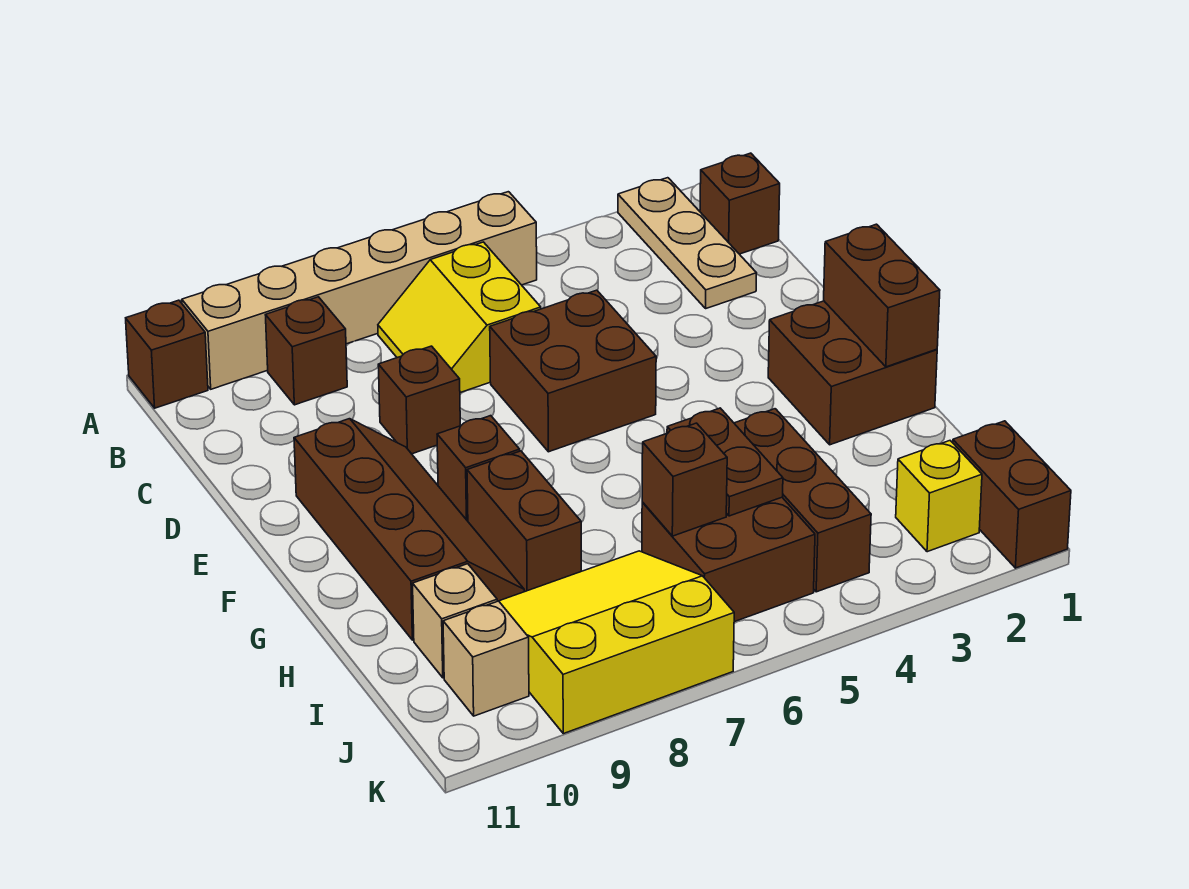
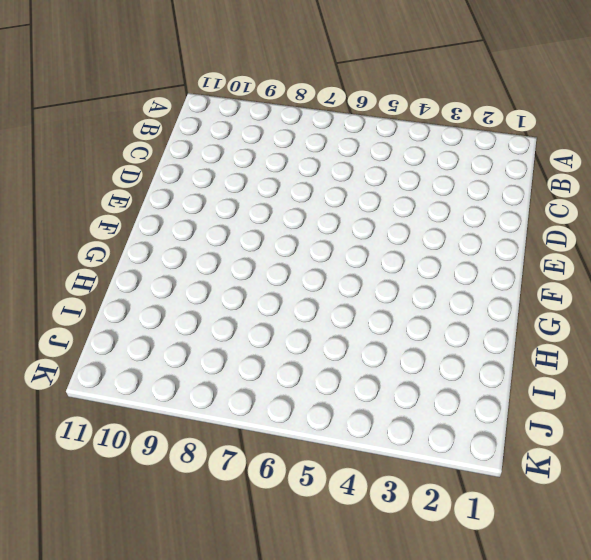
none -> tan plate A2:C2 level 1
none -> tan brick A5:A10 level 1
none -> brown brick A11 level 1

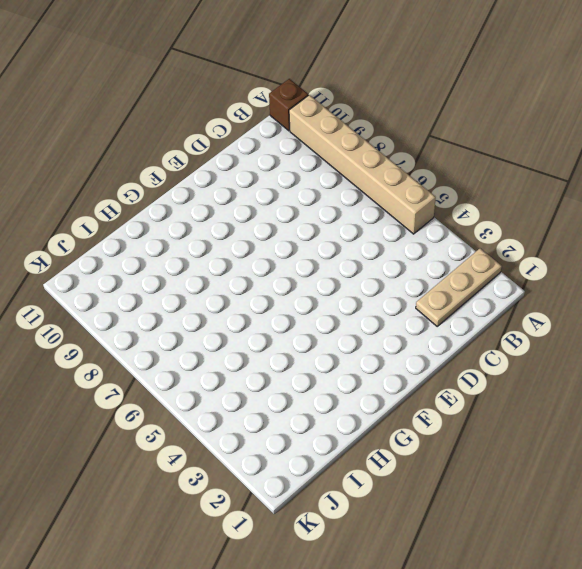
none -> brown brick B1 level 1
none -> yellow slope B6:C7 level 1 top 6
none -> brown brick B9 level 1

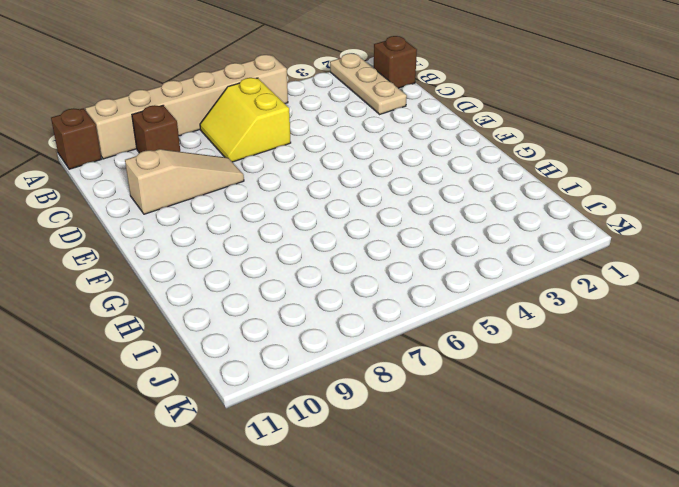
tan slope D8:D10 level 1 top 10 -> brown brick D8 level 1
none -> brown brick D5:E6 level 1
none -> brown slope E9:H10 level 1 top 10
none -> brown brick F1:G2 level 1

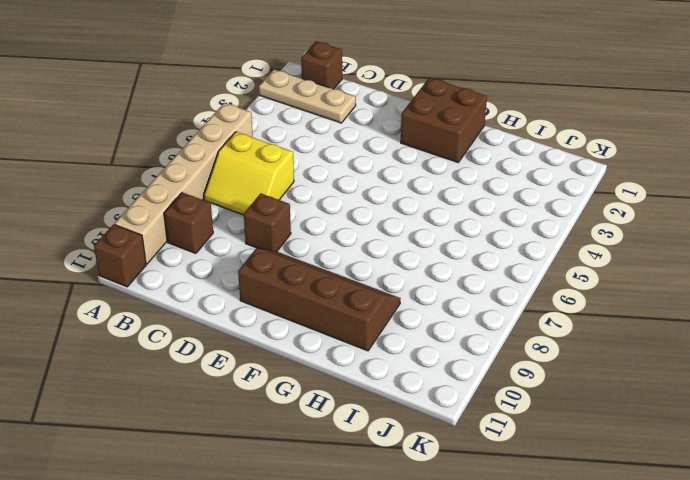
none -> brown brick D5:E6 level 1
none -> brown brick F8 level 1
none -> brown brick G8:H8 level 1

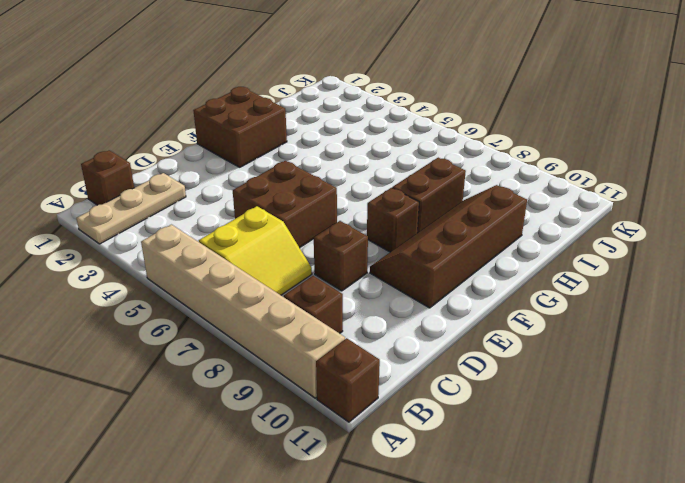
none -> brown brick H4:J4 level 1
none -> brown brick I5:J6 level 1
none -> yellow slope I7:K9 level 1 top K

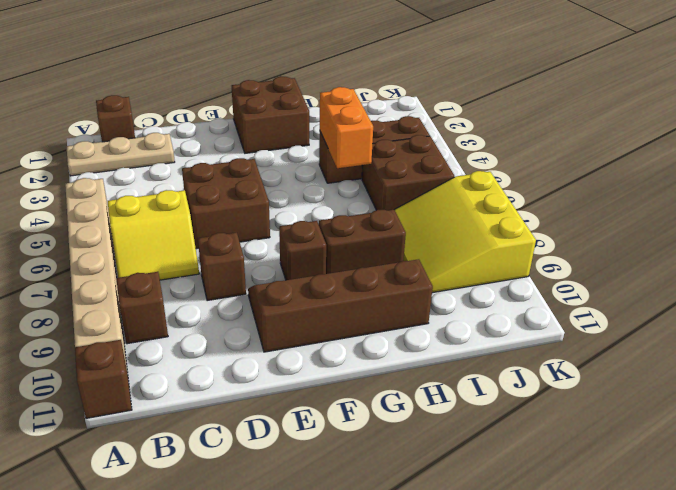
orange brick H4:H5 level 2 -> brown plate H5:I5 level 2
none -> tan brick I10 level 1
none -> brown brick J1:K1 level 1
none -> yellow brick J2 level 1

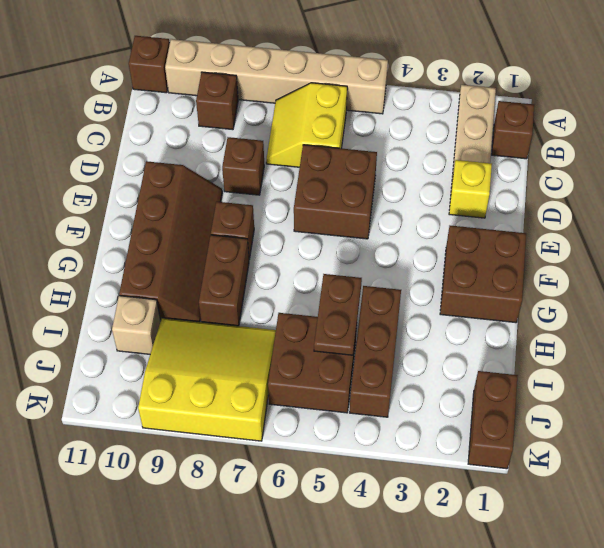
yellow brick D2 level 1 -> yellow brick J2 level 1
none -> tan brick J10 level 1
none -> brown brick F1:G1 level 2
none -> brown brick I6 level 2

